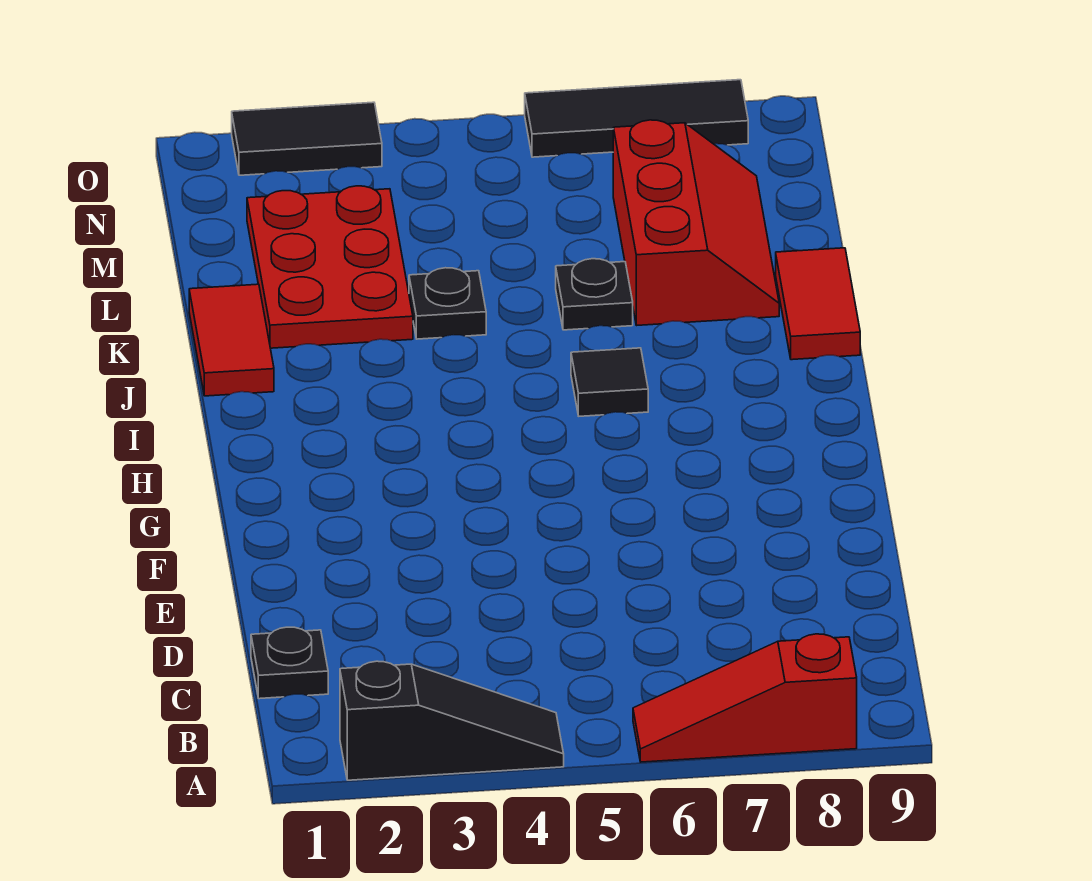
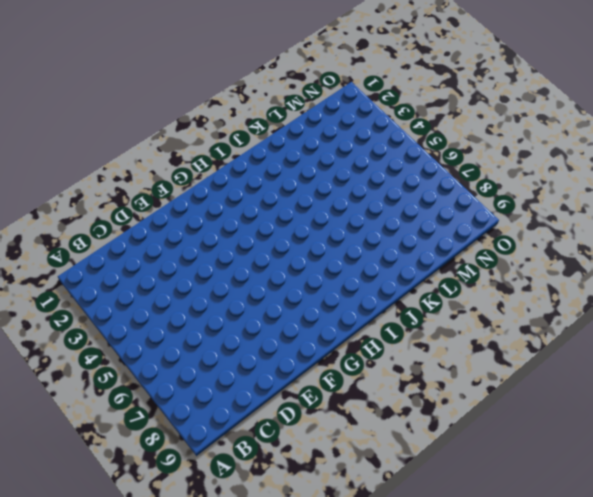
none -> black slope A2:A4 level 1 top 2
none -> red slope A6:A8 level 1 top 8
none -> black plate C1 level 1

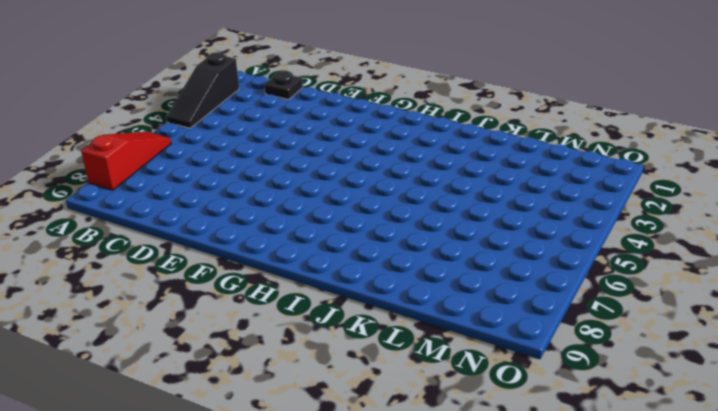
none -> black tile I6 level 1
none -> red tile J1:K1 level 1
none -> red tile J9:K9 level 1

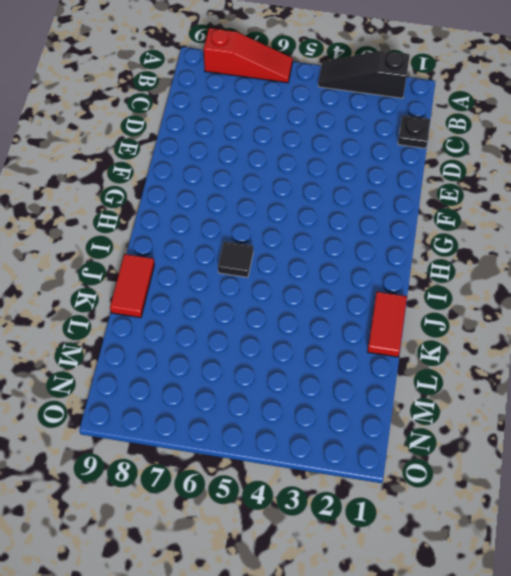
none -> red plate K2:M3 level 1
none -> black plate K4 level 1
none -> black plate K6 level 1

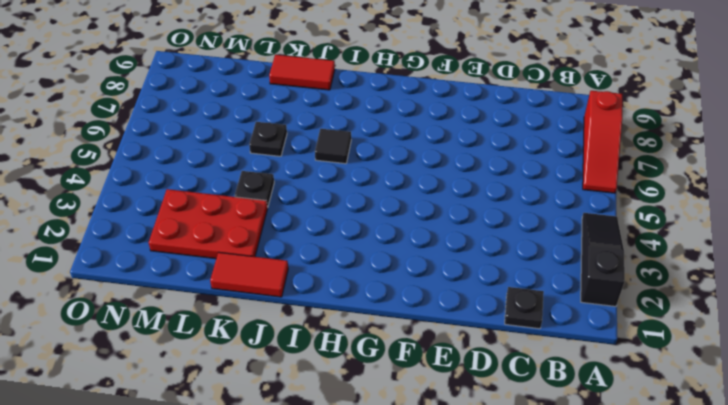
none -> red slope K7:M8 level 1 top 7
none -> black tile O2:O3 level 1
none -> black tile O6:O8 level 1

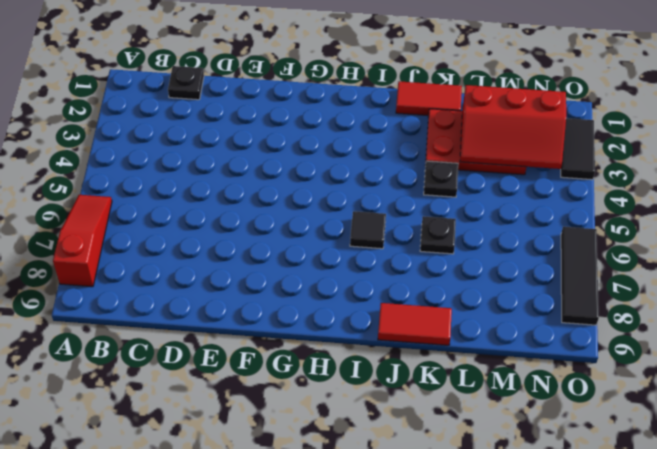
red slope L2:N3 level 2 top 2 -> red slope K7:M8 level 1 top 7
none -> black slope A2:A4 level 1 top 2

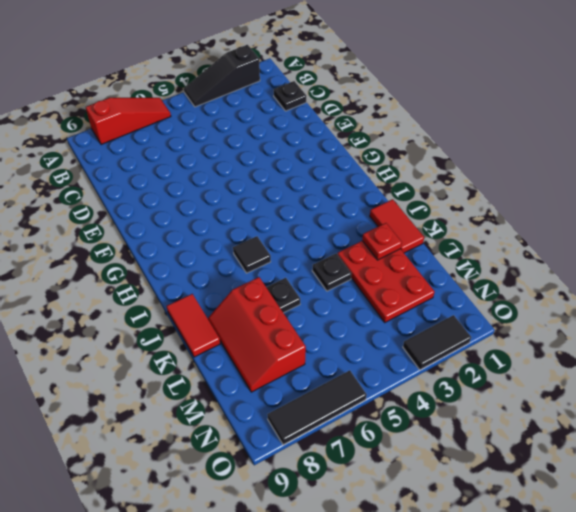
red plate K2 level 2 -> none

